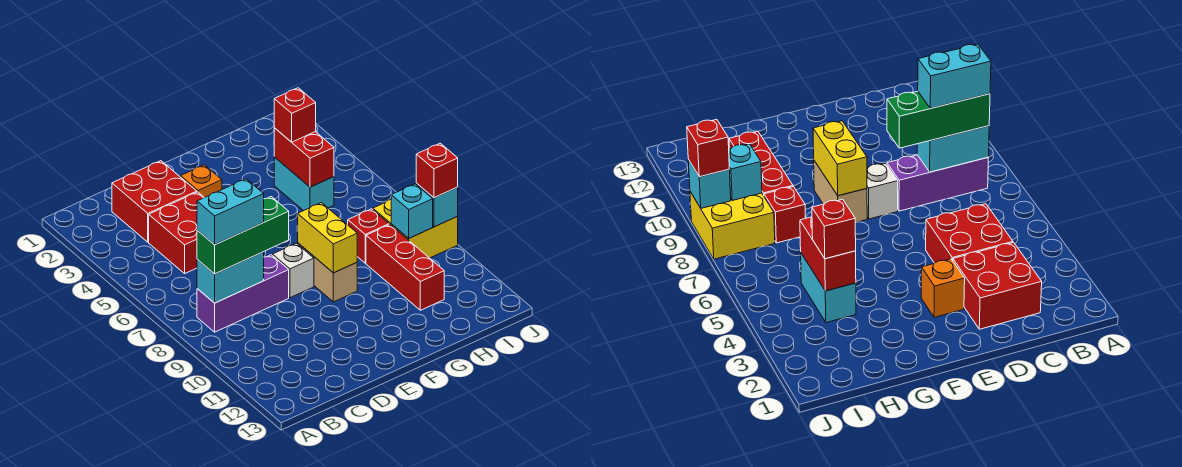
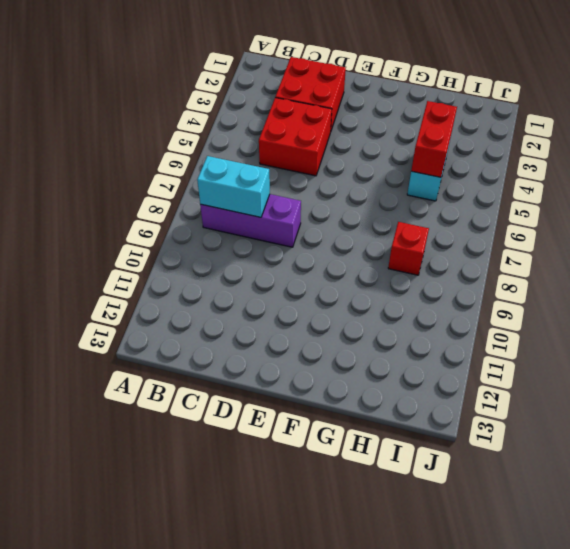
none -> orange brick E3 level 1
none -> white brick E8 level 1
none -> tan brick F8:F9 level 1

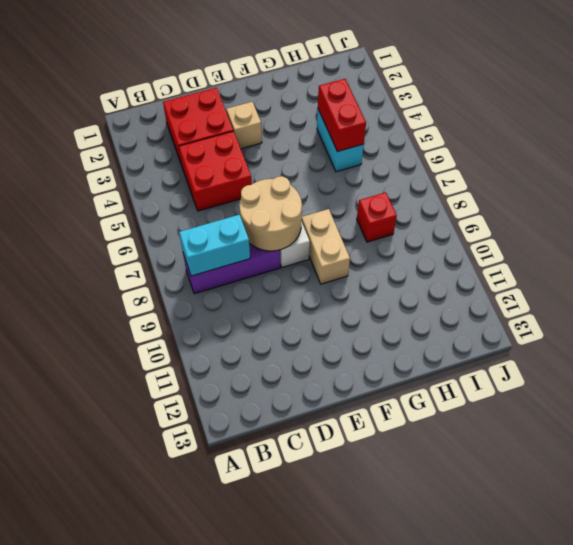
tan round brick D7:E8 level 2 -> none
tan brick E3 level 1 -> orange brick E3 level 1
none -> red brick H9:H11 level 1
none -> yellow brick I8:J9 level 1
none -> yellow brick F8:F9 level 2

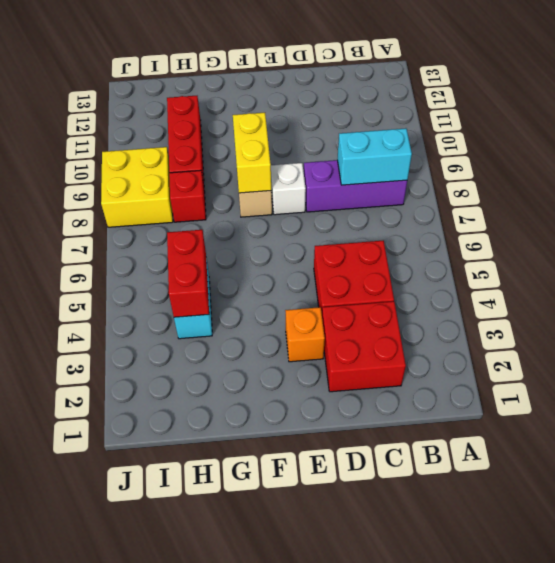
none -> cyan brick I9 level 2
none -> cyan brick J9 level 2
none -> green brick B8:D8 level 3

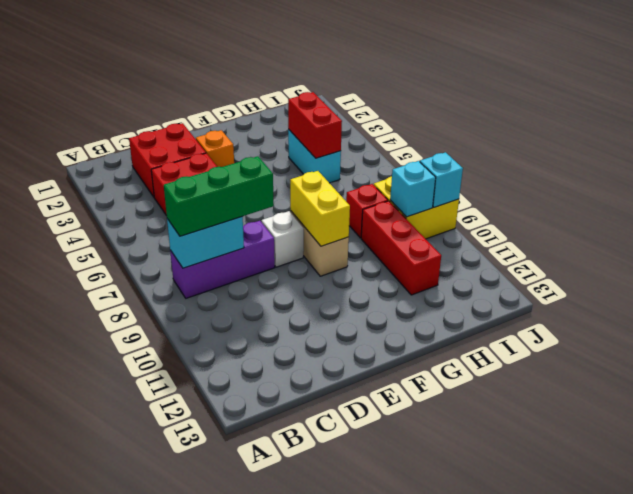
none -> red brick H4 level 3
none -> red brick J9 level 3
none -> cyan brick B8:C8 level 4

